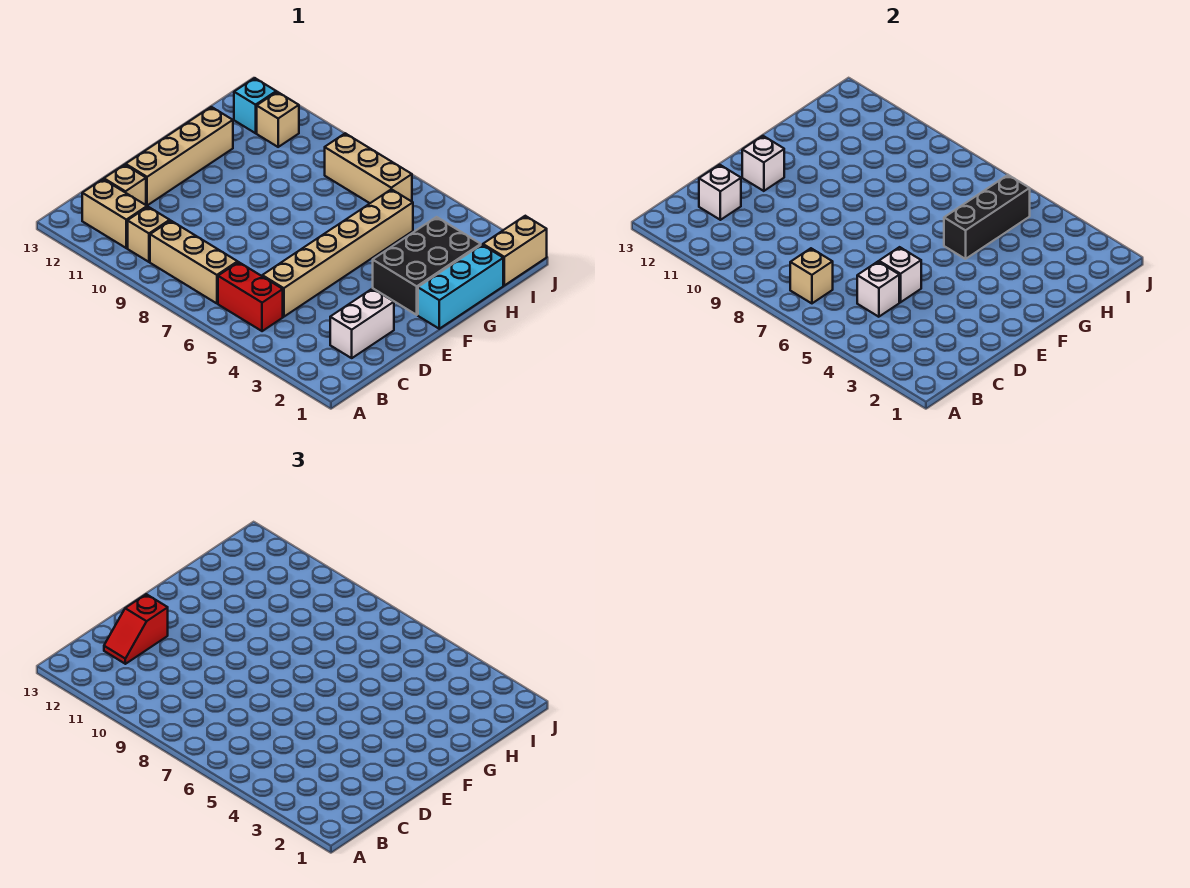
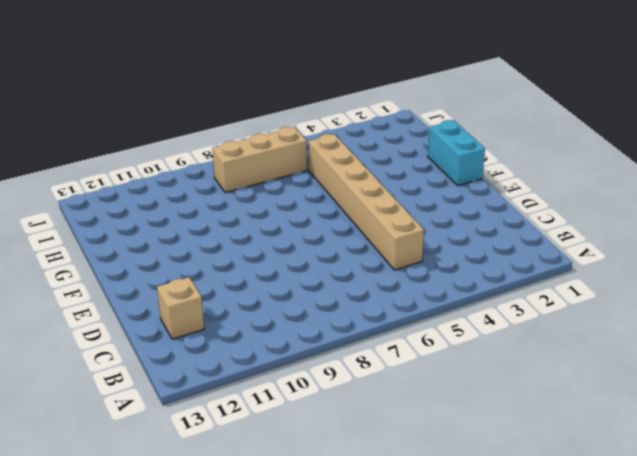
cyan brick F1:G1 level 1 -> cyan brick F1:H1 level 1
none -> red brick B5:B6 level 1
none -> tan brick B7:B9 level 1
none -> tan brick B10 level 1

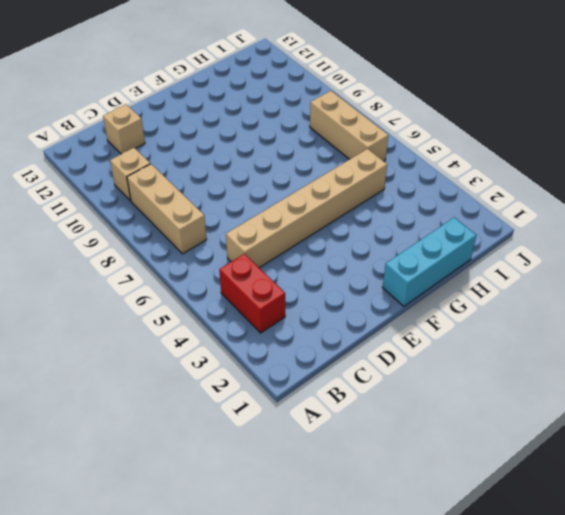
red brick B3:B4 level 1 -> red brick B5:B6 level 1
none -> tan brick B11:B12 level 1
none -> white brick C2:D2 level 1
none -> tan brick D12:G12 level 1

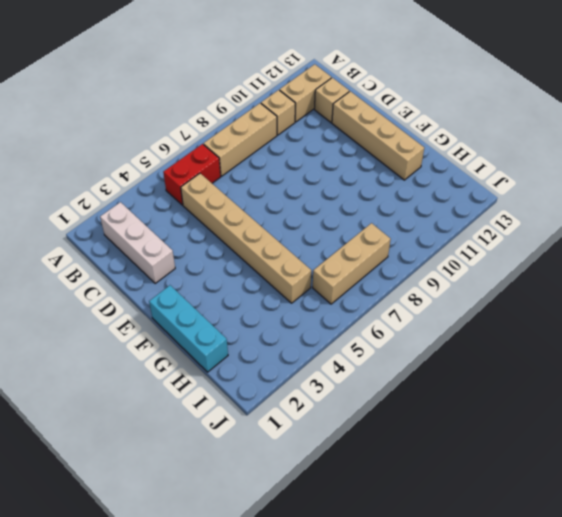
white brick B2:D2 level 1 -> white brick C2:D2 level 1
none -> black brick F2:H3 level 1
none -> tan brick I1:J1 level 1
none -> tan brick I11 level 1

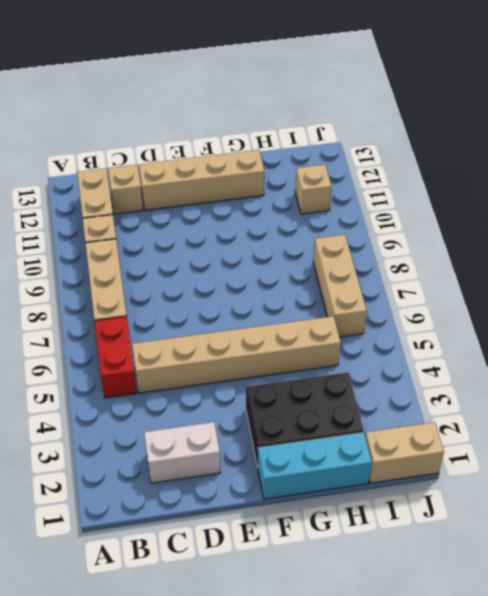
none -> cyan brick I12 level 1
none -> tan brick B7 level 2
none -> white brick C5 level 2

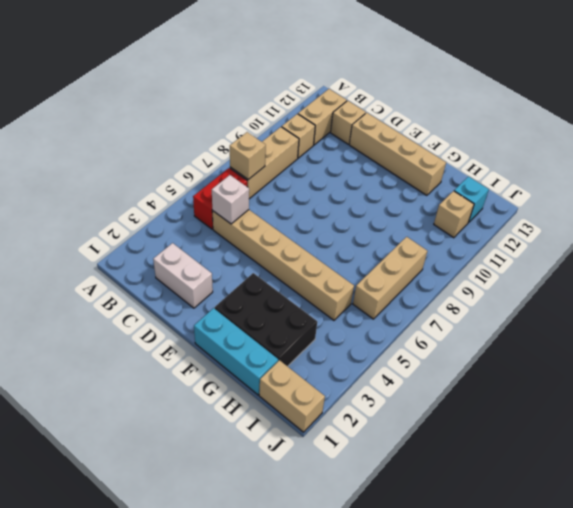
none -> white brick C12 level 2
none -> white brick D5 level 2
none -> white brick E12 level 2

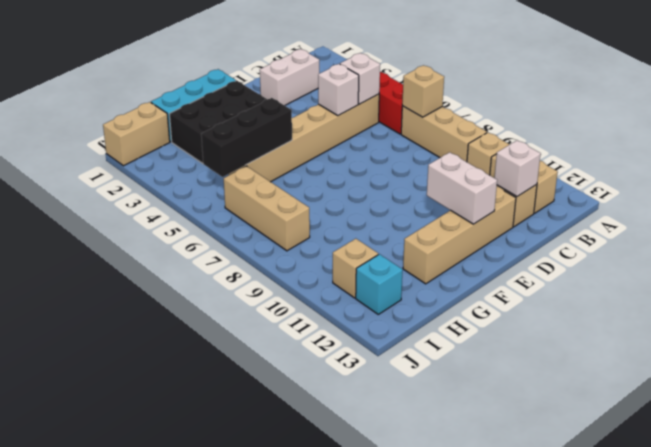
white brick E11:E12 level 2 -> white brick E12 level 2
none -> red slope C12:D12 level 3 top D

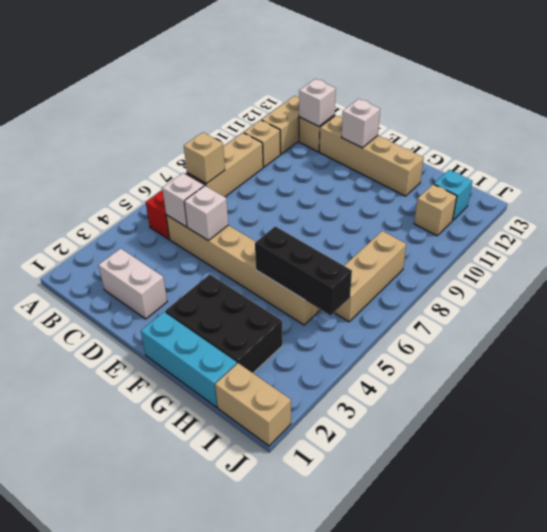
none -> red slope C12:D12 level 3 top D

